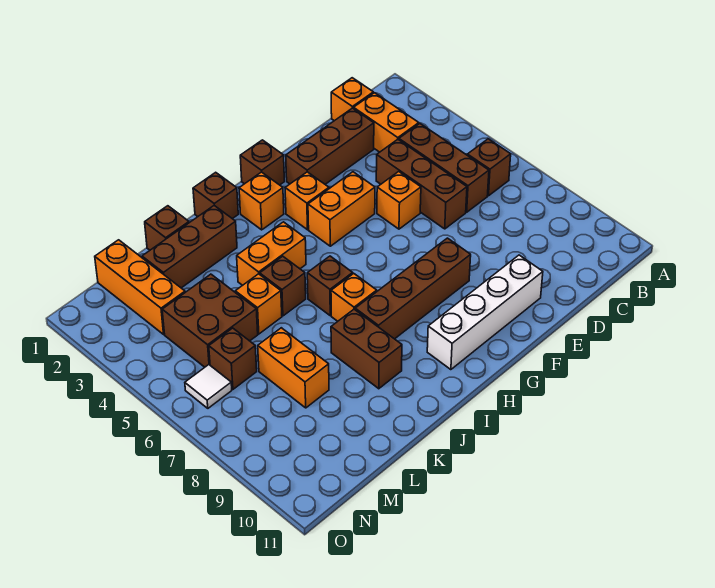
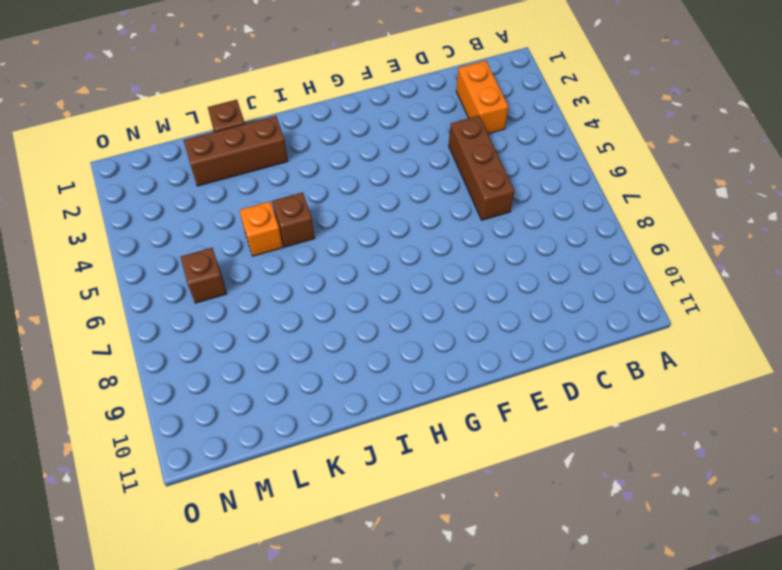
none -> brown brick B6 level 1
none -> orange brick C1 level 1
none -> brown brick C4:C6 level 1

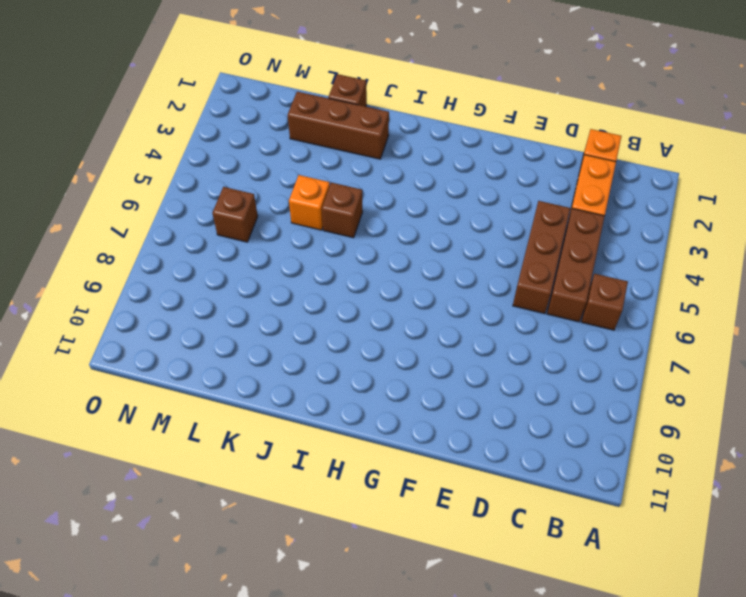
none -> brown brick D2:F2 level 1
none -> orange brick E5 level 1
none -> white brick E10:H10 level 1

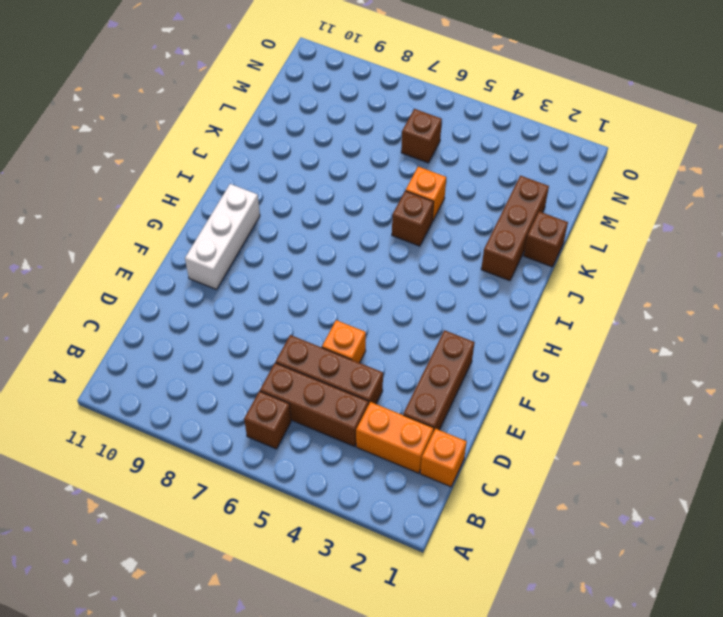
white brick F10:H10 level 1 -> white brick E10:H10 level 1
none -> orange brick F4:G4 level 1
none -> brown brick F8:I8 level 1
none -> brown brick G1 level 1

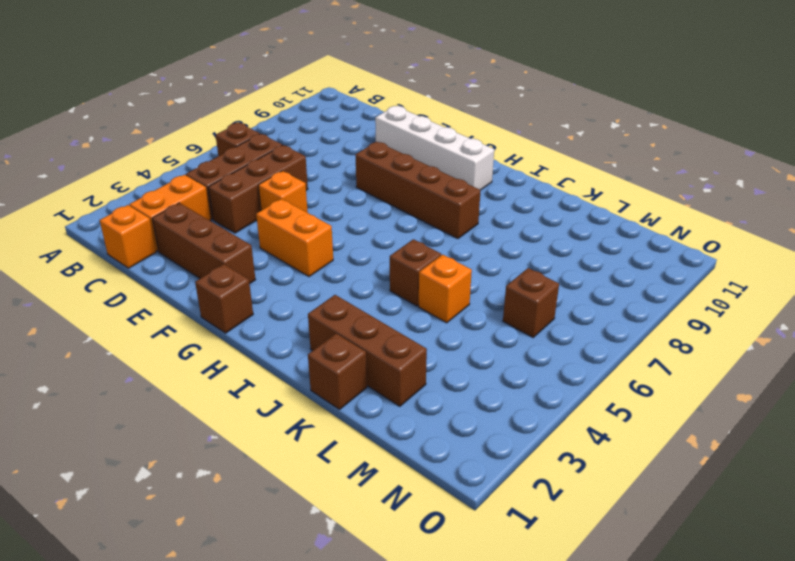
none -> orange brick G3 level 1
none -> orange brick H2 level 1
none -> brown brick I1 level 1

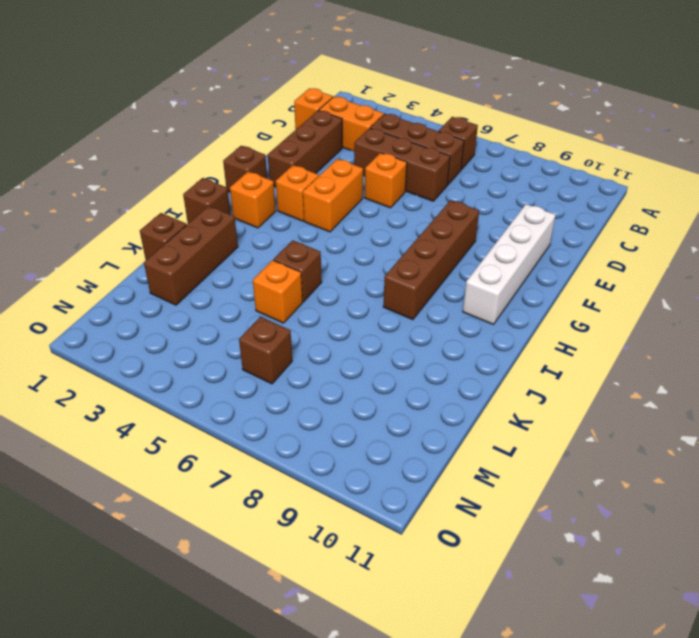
none -> orange brick I4:J4 level 1
none -> brown brick I6 level 1
none -> orange brick I7 level 1

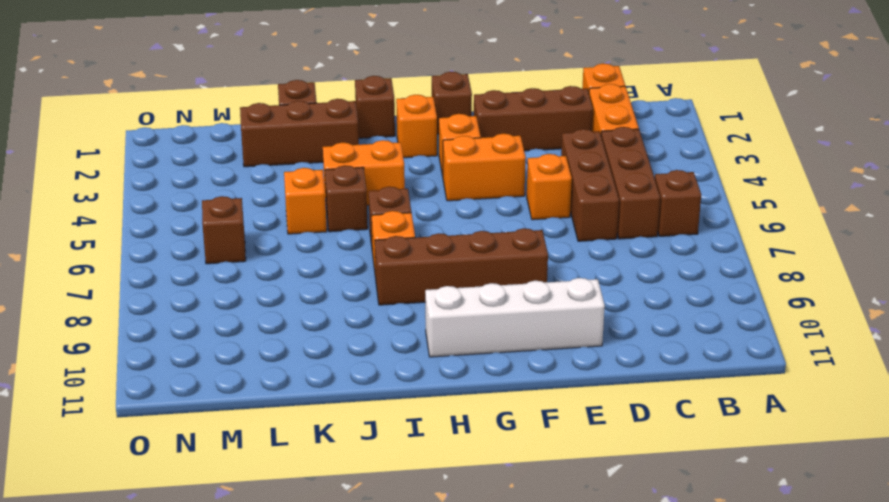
none -> brown brick J8:J9 level 1
none -> brown brick L4:M5 level 1
none -> orange brick L7:L8 level 1

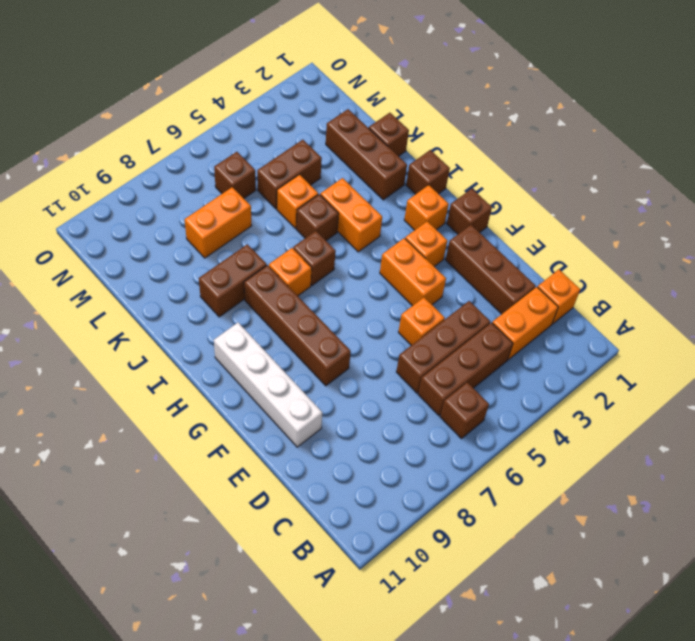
brown brick L4:L5 level 1 -> brown brick L4:M5 level 1
none -> orange brick M1:M3 level 1
none -> white tile N6 level 1

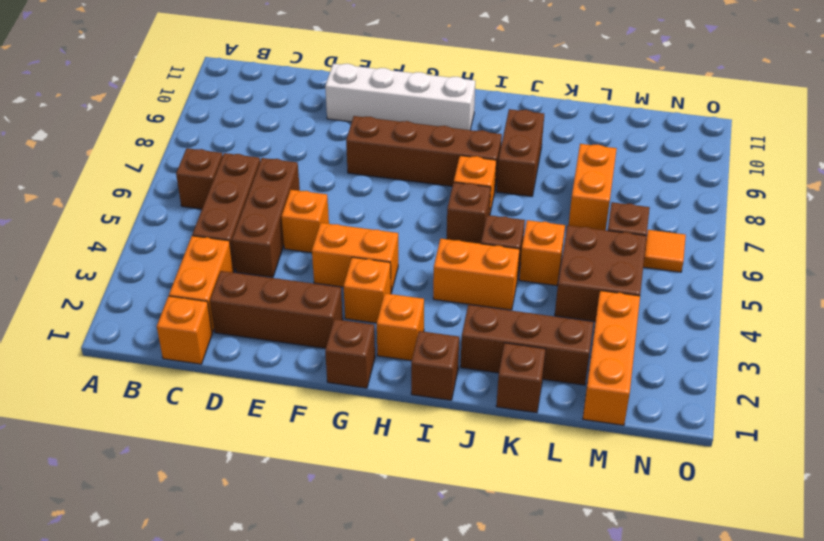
orange tile N6 level 1 -> white tile N6 level 1

